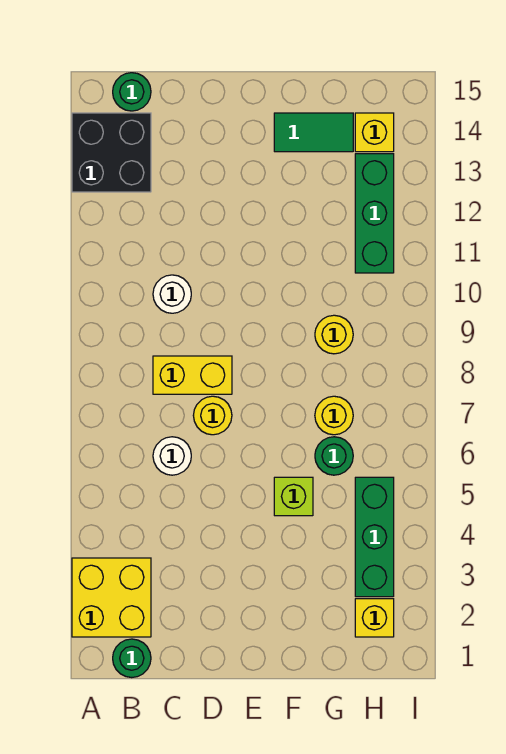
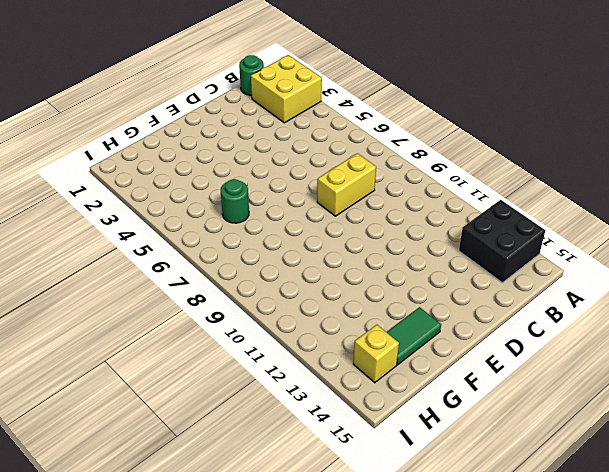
none -> green round brick B15 level 1
none -> white round brick C6 level 1
none -> white round brick C10 level 1

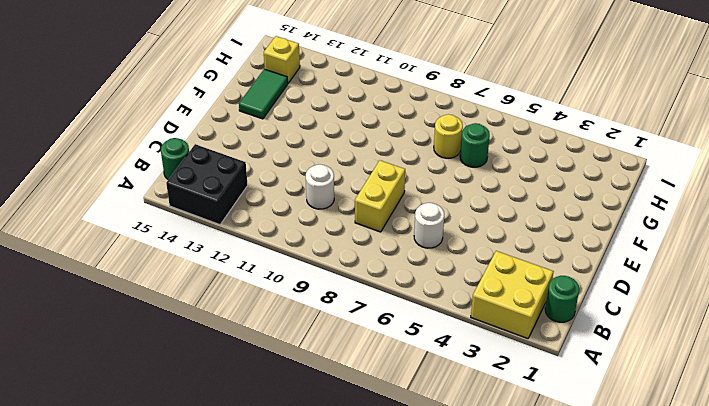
none -> yellow round brick D7 level 1
none -> lime brick F5 level 1
none -> yellow round brick G9 level 1

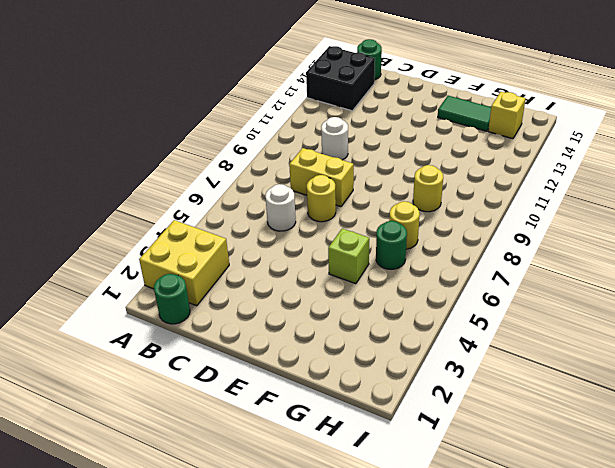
none -> yellow brick H2 level 1
none -> green brick H3:H5 level 1
none -> green brick H11:H13 level 1

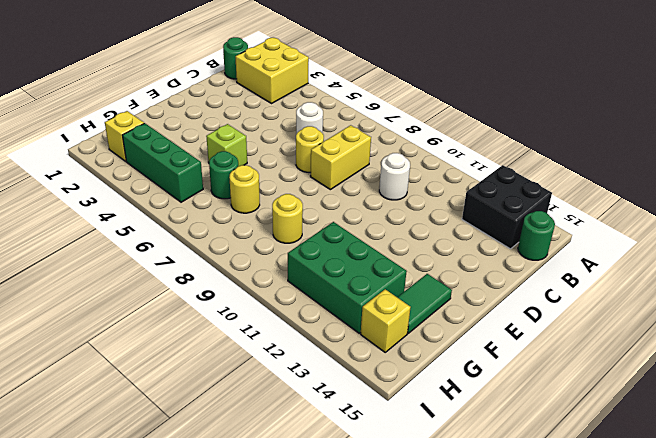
green brick G11:H13 level 1 -> green brick H11:H13 level 1

